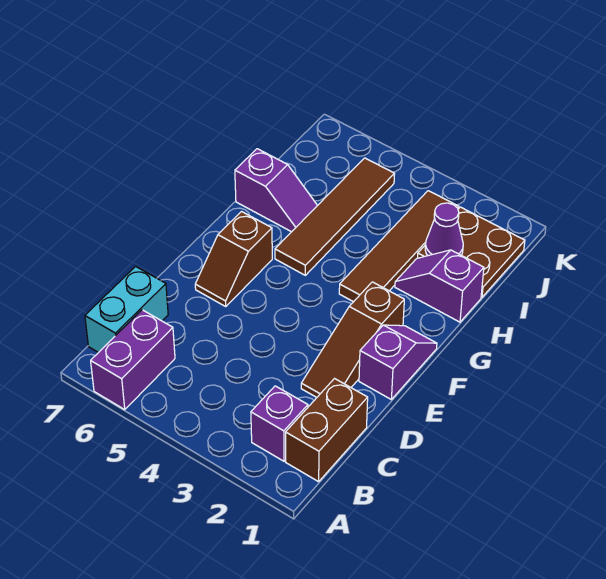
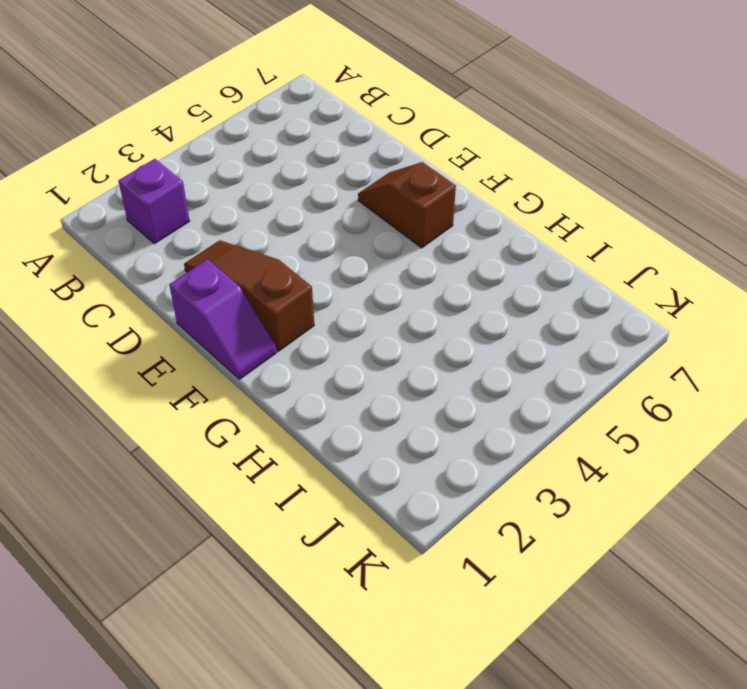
none -> purple brick A6:B6 level 1
none -> brown brick B1:C1 level 1
none -> cyan brick B7:C7 level 1

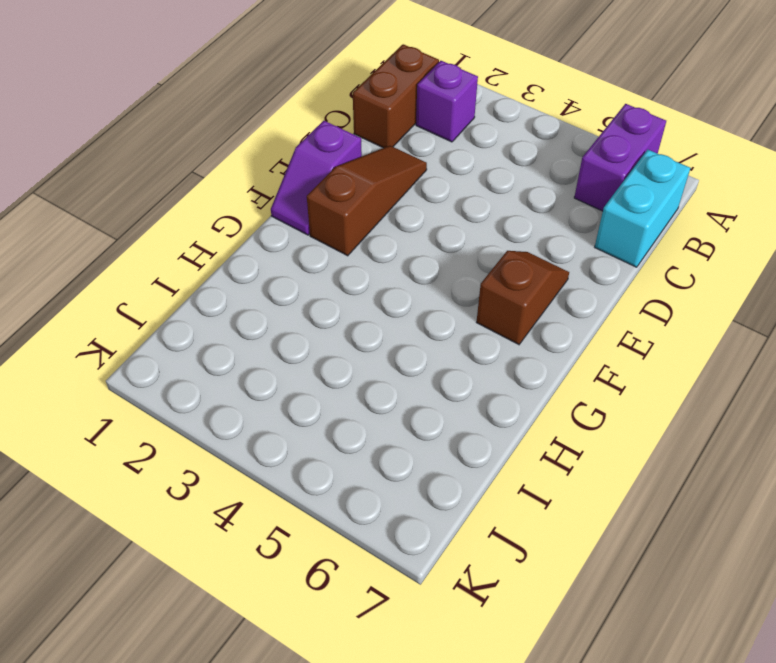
none -> brown tile G3:J3 level 1
none -> brown tile G5:J5 level 1
none -> purple slope H1:H2 level 1 top 1

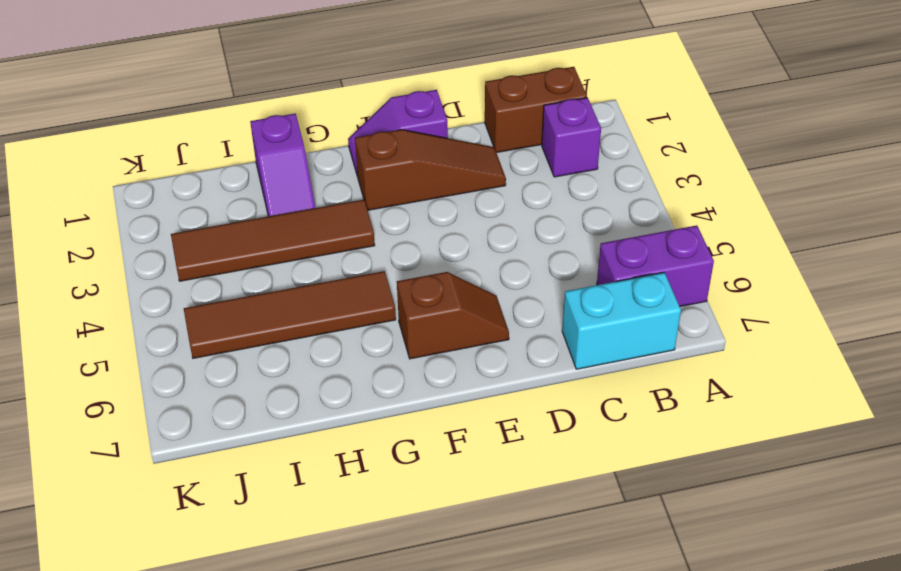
none -> purple slope H6:H7 level 1 top 7
none -> brown plate I1:J2 level 1
none -> purple cone I2 level 2

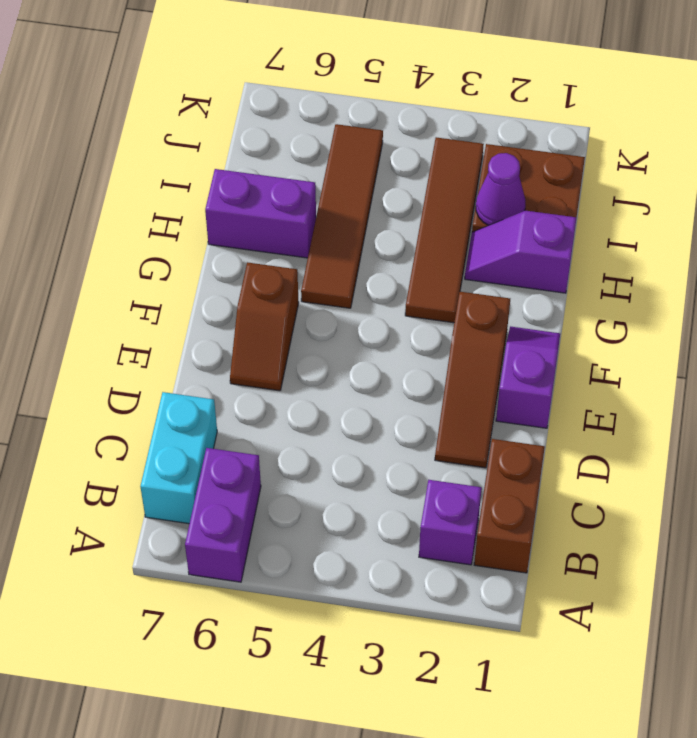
purple brick H6:H7 level 1 -> purple slope H6:H7 level 1 top 7

